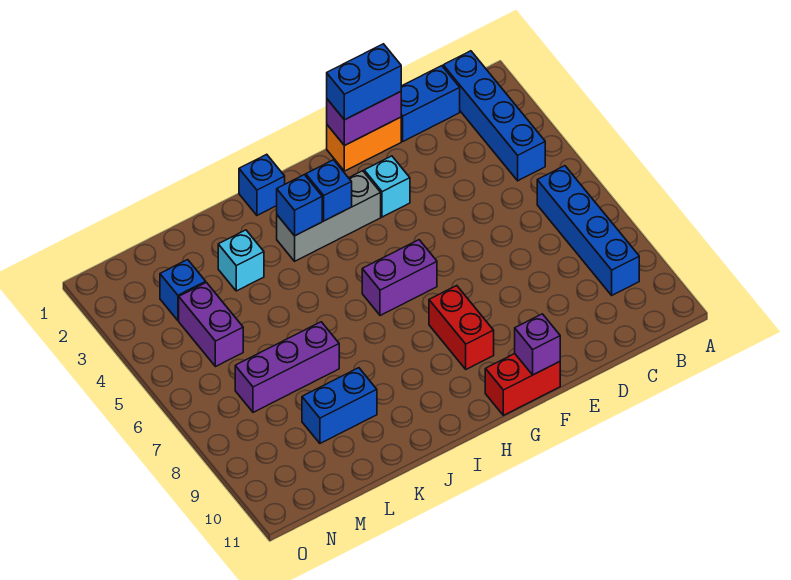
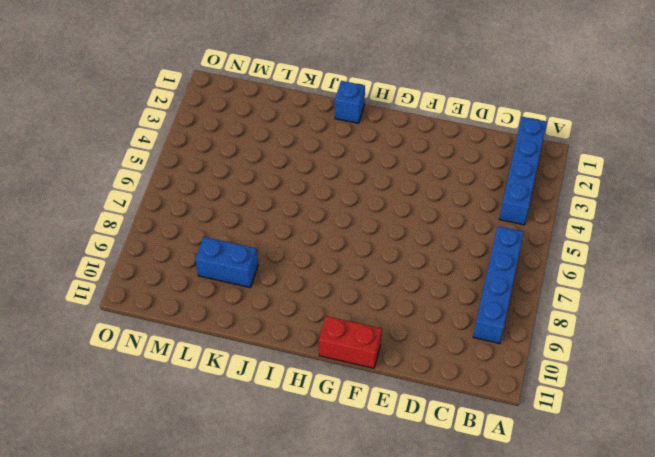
none -> blue brick C1:D1 level 1
none -> orange brick E1:F1 level 1
none -> cyan brick F3 level 1

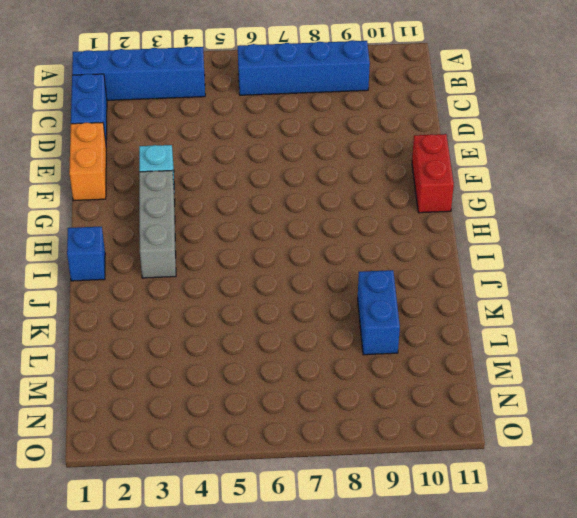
none -> purple brick G6:H6 level 1
none -> red brick G8:G9 level 1
none -> cyan brick K3 level 1

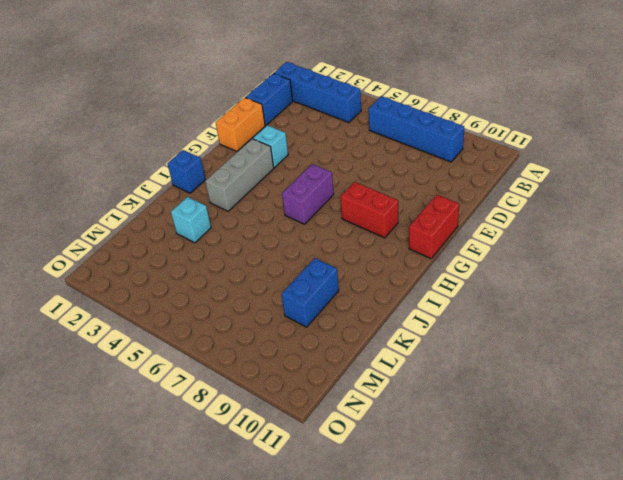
none -> purple brick K7:M7 level 1
none -> blue brick M3 level 1
none -> purple brick M4:M5 level 1

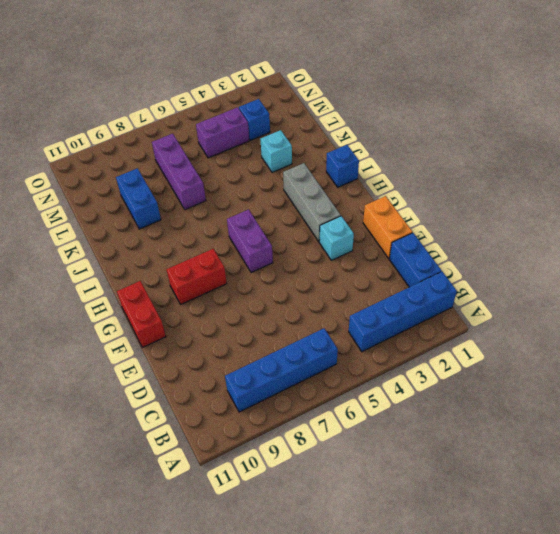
none -> purple brick E1:F1 level 2
none -> purple brick F11 level 2
none -> blue brick H3 level 2

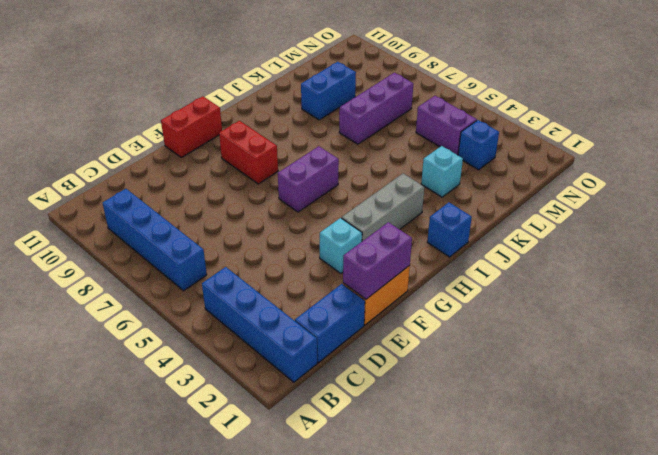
none -> purple brick F11 level 2
none -> blue brick H3 level 2
none -> blue brick I3 level 2

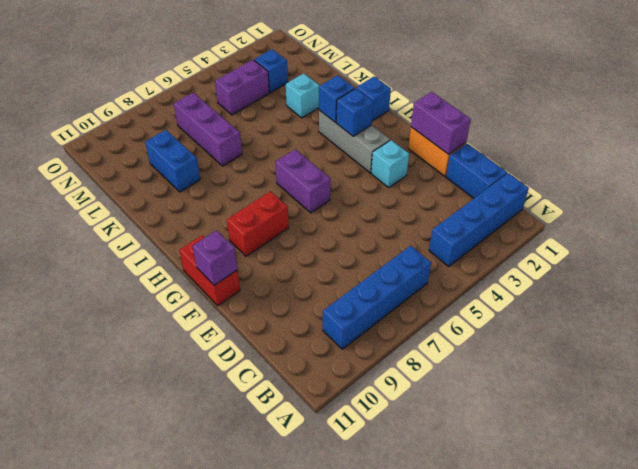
none -> blue brick E1:F1 level 3

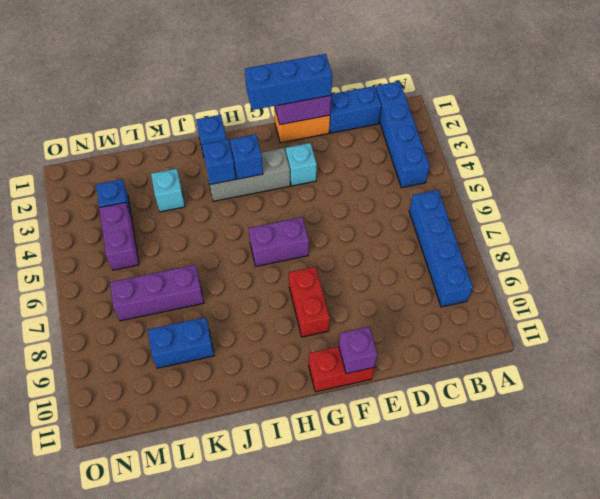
blue brick E1:G1 level 3 -> blue brick E1:F1 level 3

